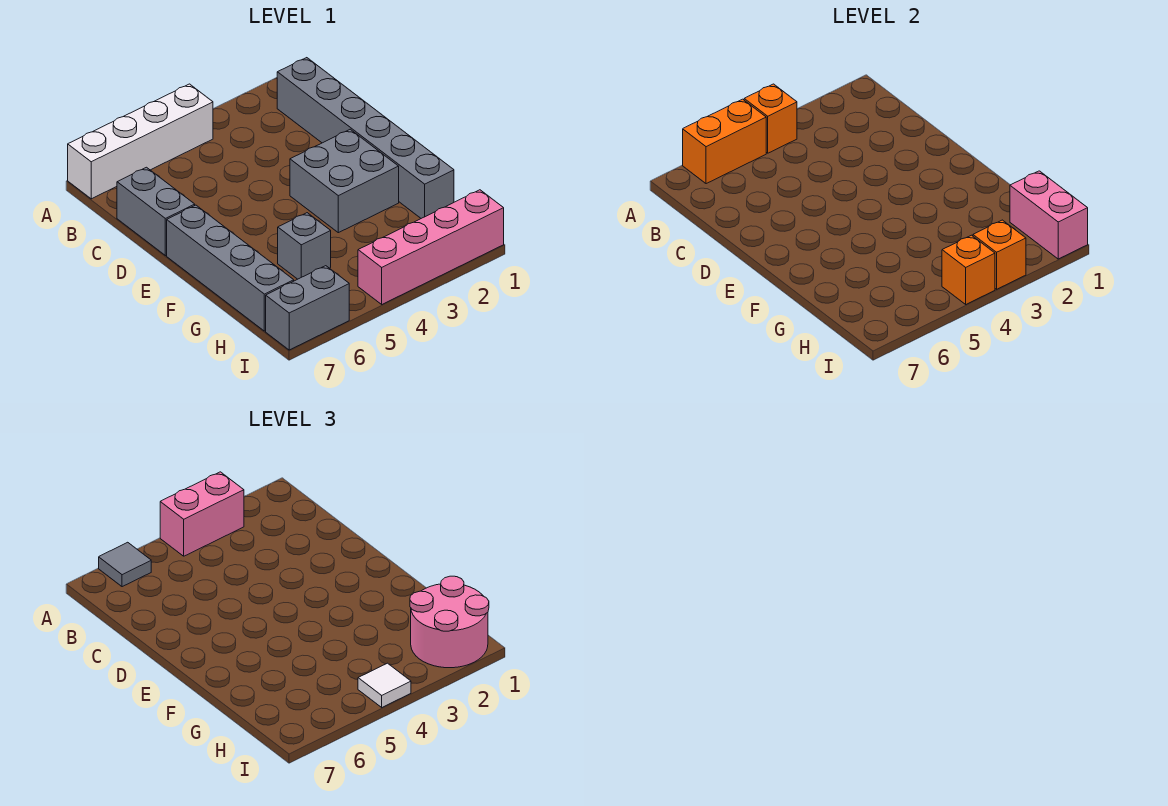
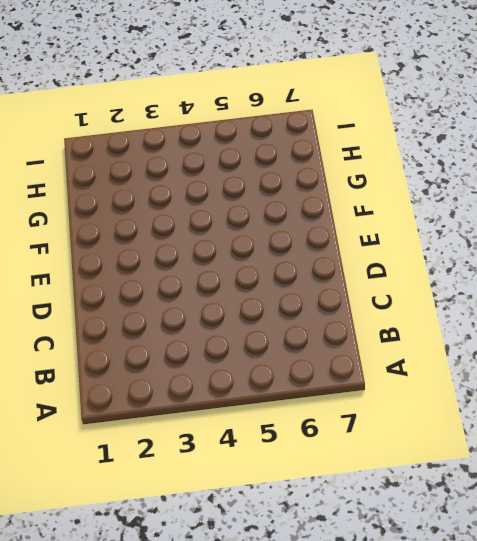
none -> white brick A4:A7 level 1
none -> grey brick B1:G1 level 1
none -> grey brick C7:D7 level 1

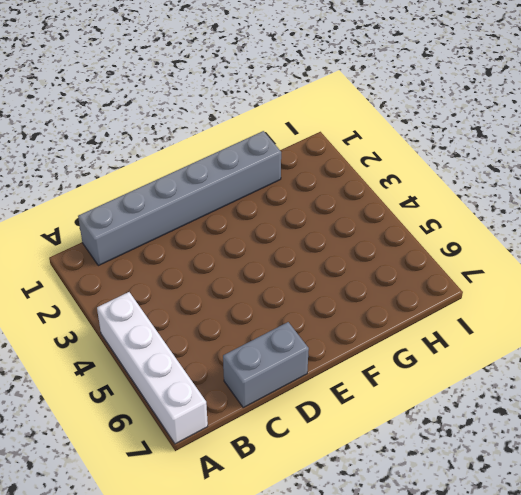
none -> grey brick E2:F3 level 1
none -> grey brick E7:H7 level 1
none -> grey brick G5 level 1

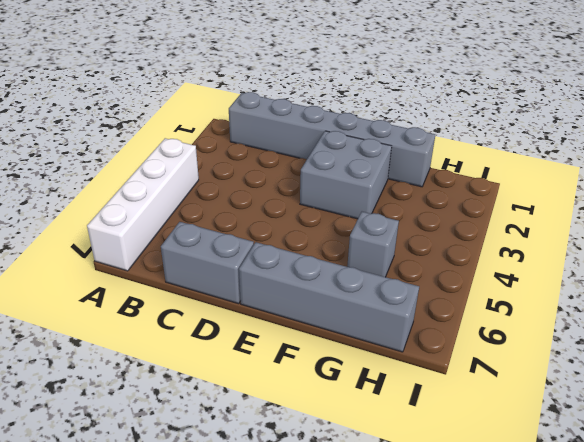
none -> pink brick I1:I4 level 1
none -> grey brick I6:I7 level 1
none -> orange brick A4 level 2

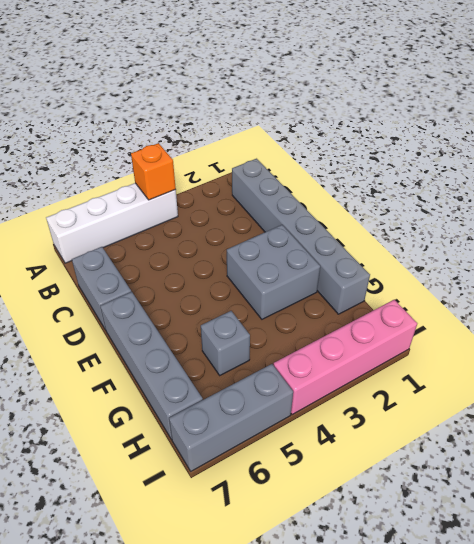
grey brick I5:I7 level 1 -> grey brick I6:I7 level 1
none -> orange brick A5:A6 level 2
none -> pink brick H1:I1 level 2
none -> orange brick I3 level 2

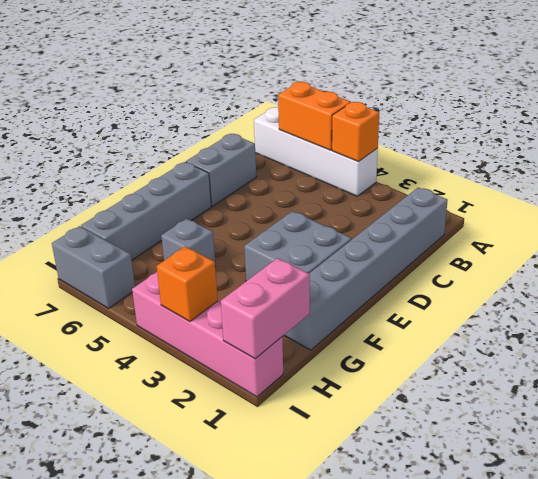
none -> orange brick I4 level 2
none -> pink brick A3:A4 level 3
none -> grey tile A6 level 3

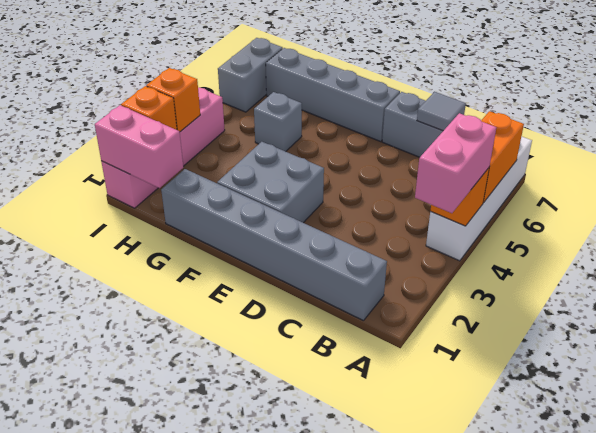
grey tile C7 level 2 -> grey tile A6 level 3
orange brick I2 level 2 -> orange brick I4 level 2
none -> pink round brick H1:I2 level 3
none -> white tile I4 level 3

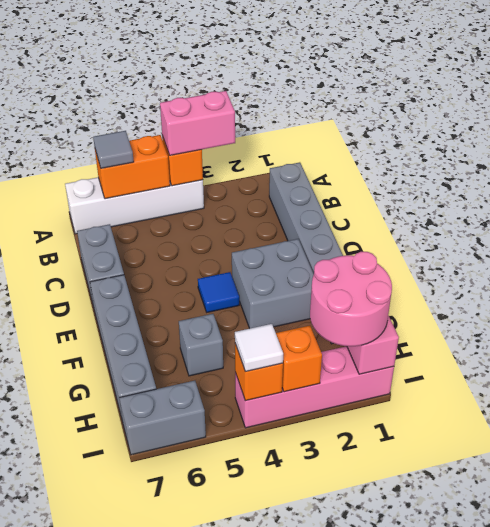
blue tile E4 level 1 -> none

